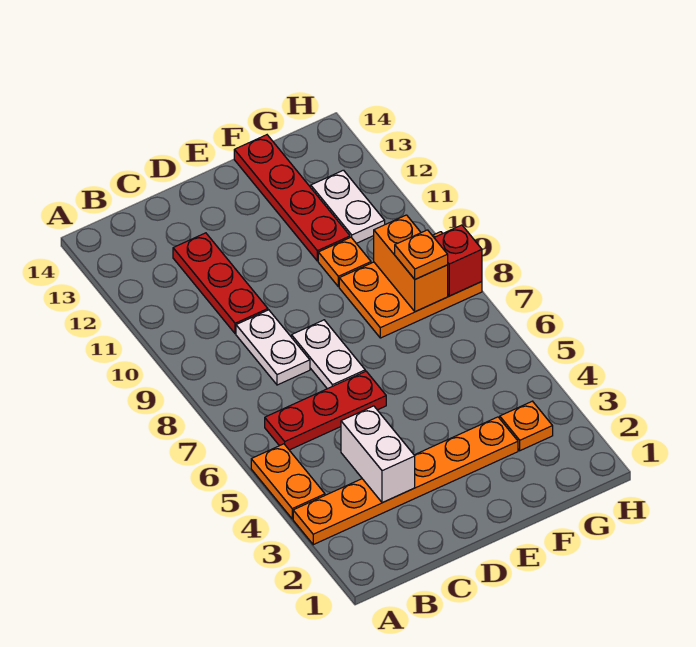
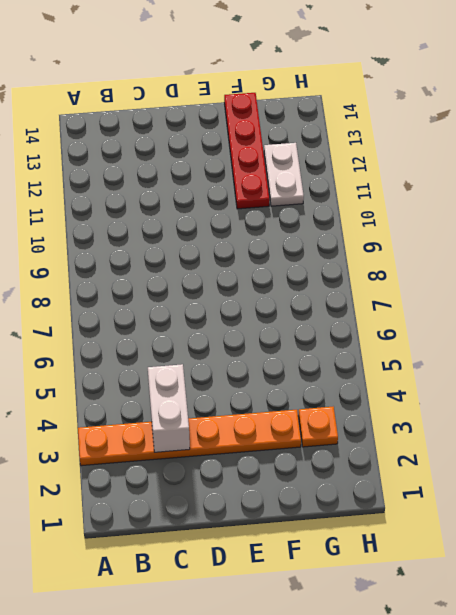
none -> orange plate A4:A5 level 1
none -> red plate B6:D6 level 1
none -> white plate C8:C9 level 1

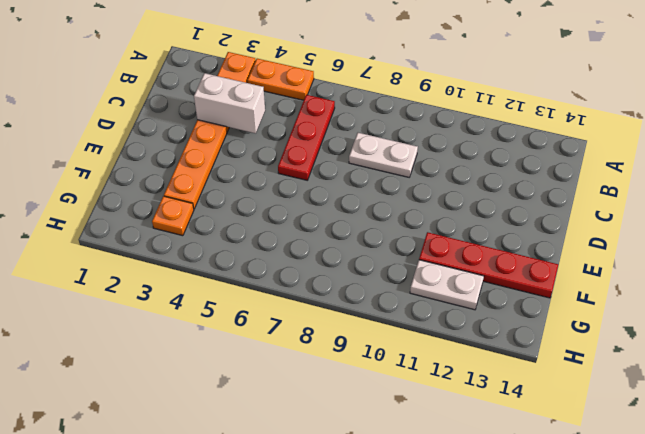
none -> red plate C10:C12 level 1
none -> white plate D7:D8 level 1
none -> orange plate F8:H9 level 1

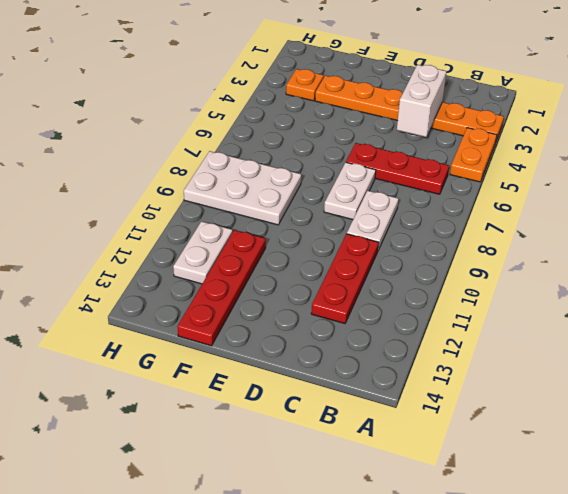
white plate F8:H9 level 1 -> orange plate F8:H9 level 1
none -> orange plate F10 level 1
none -> orange brick G8:G9 level 2
none -> red brick H8 level 2

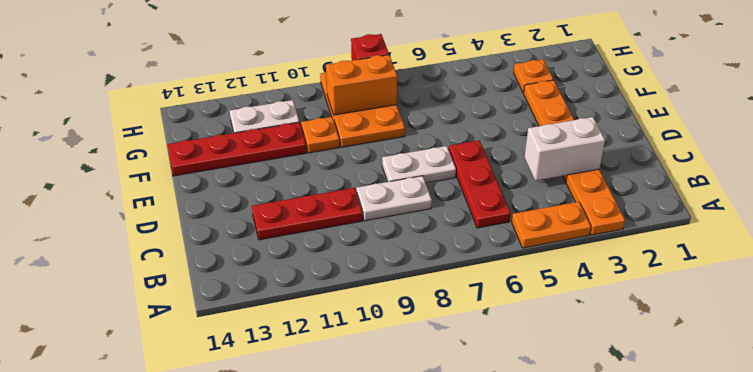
none -> orange plate G8 level 3

